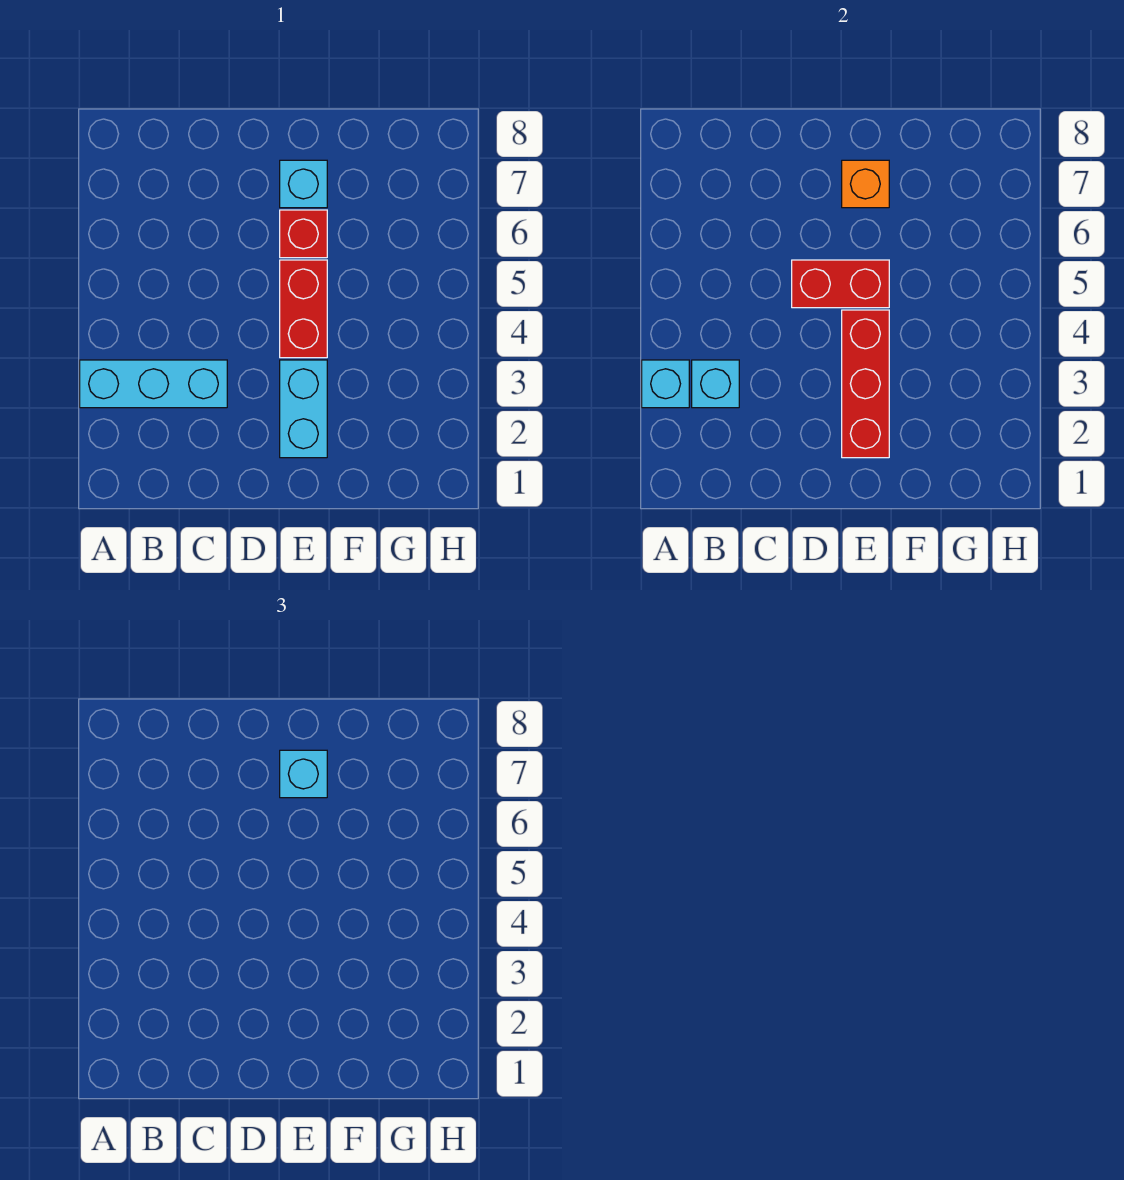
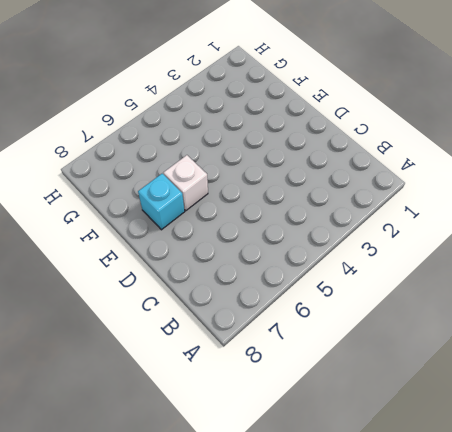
white brick E6 level 1 -> red brick E6 level 1
none -> cyan brick A3:C3 level 1
none -> cyan brick E2:E3 level 1

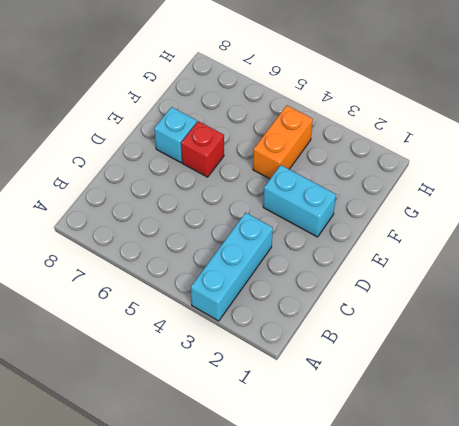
orange brick F4:G4 level 1 -> none
none -> red brick E4:E5 level 1
none -> cyan brick A3 level 2

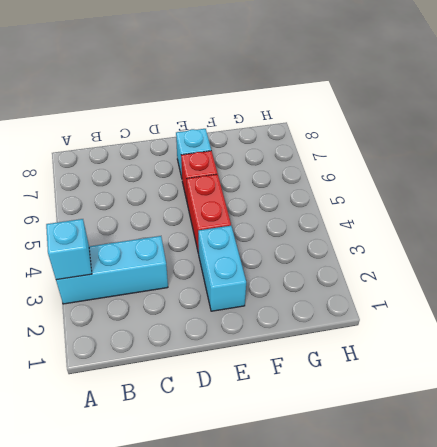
none -> cyan brick B3 level 2
none -> red brick D5:E5 level 2

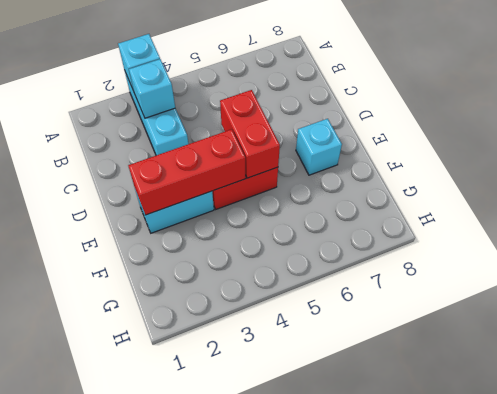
none -> red brick E6 level 1
none -> orange brick E7 level 2

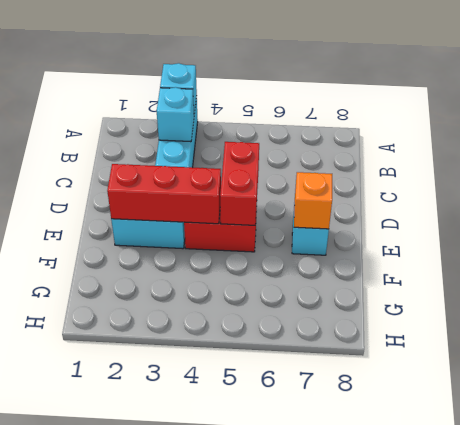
none -> red brick E6 level 1
none -> cyan brick E7 level 3

